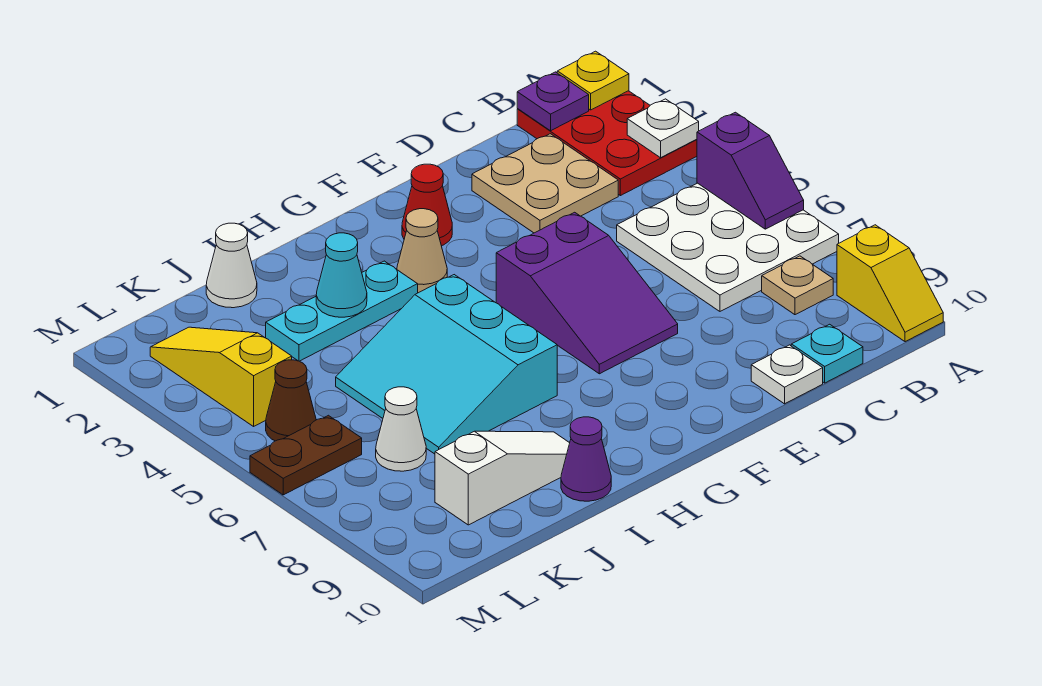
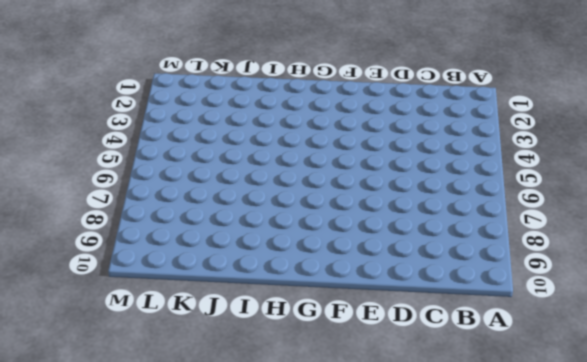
none -> red plate A1:B3 level 1
none -> white plate A5:C7 level 1
none -> yellow slope A9:A10 level 1 top 9

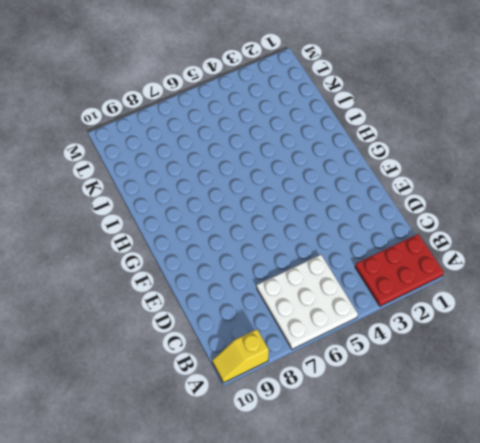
none -> tan plate B8 level 1
none -> tan plate C2:D3 level 1
none -> cyan plate C10 level 1

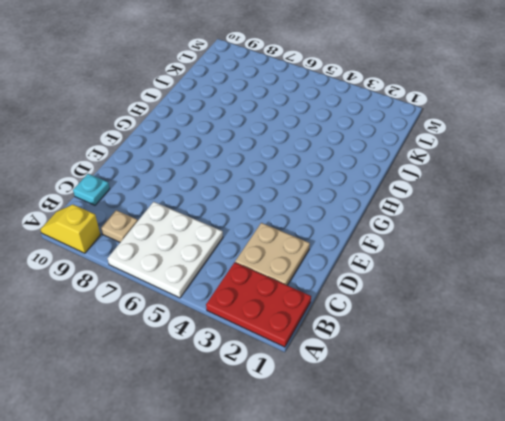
none -> white plate D10 level 1
none -> purple slope E5:F7 level 1 top 5
none -> red cone F2 level 1

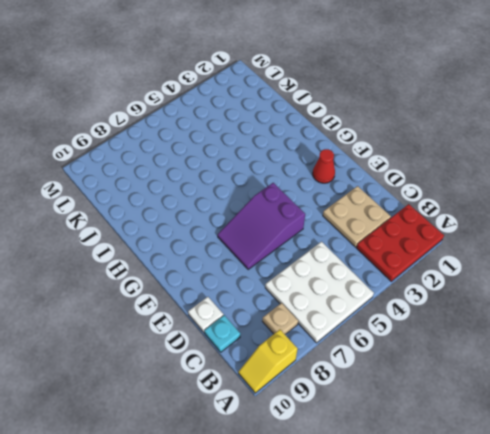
none -> tan cone G3 level 1
none -> cyan plate H3:J3 level 1
none -> cyan slope H5:J7 level 1 top H

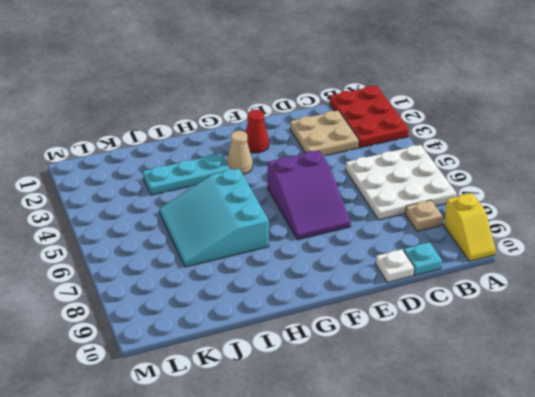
none -> white slope I9:K9 level 1 top K
none -> purple cone I10 level 1
none -> white cone J1 level 1

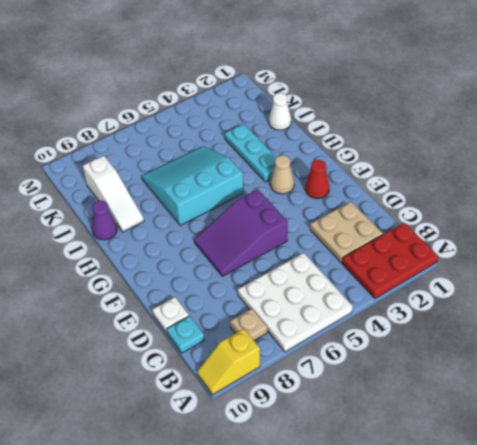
none -> white cone K7 level 1
none -> yellow slope L2:L4 level 1 top 4
none -> brown cone L5 level 1

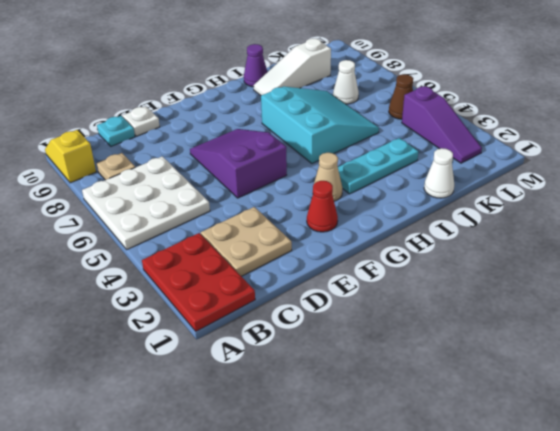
purple slope L2:L4 level 1 top 4 -> yellow slope L2:L4 level 1 top 4
none -> brown plate L6:M6 level 1
none -> yellow plate A1 level 2
none -> white plate A3 level 2

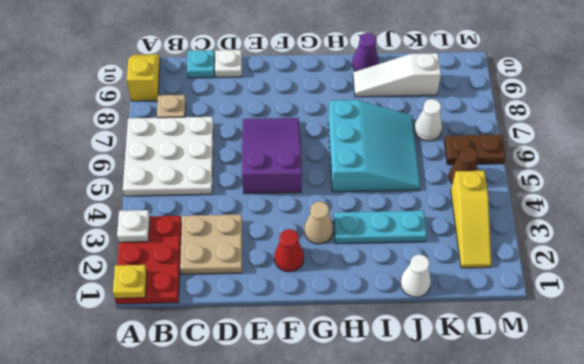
none -> purple slope A5:A6 level 2 top 5
none -> purple plate B1 level 2
none -> cyan cone I3 level 2

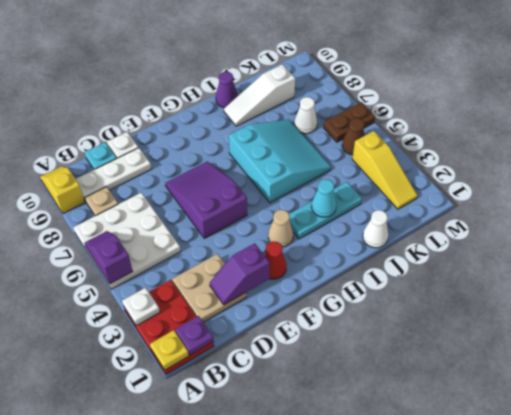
white plate B9:D9 level 1 -> none
purple slope D2:E2 level 2 top E -> none

